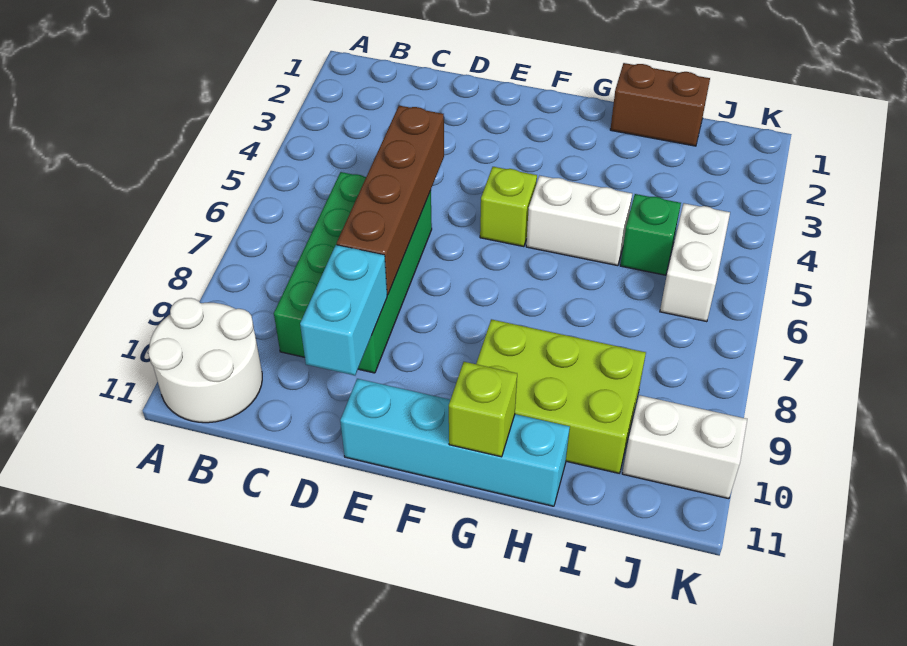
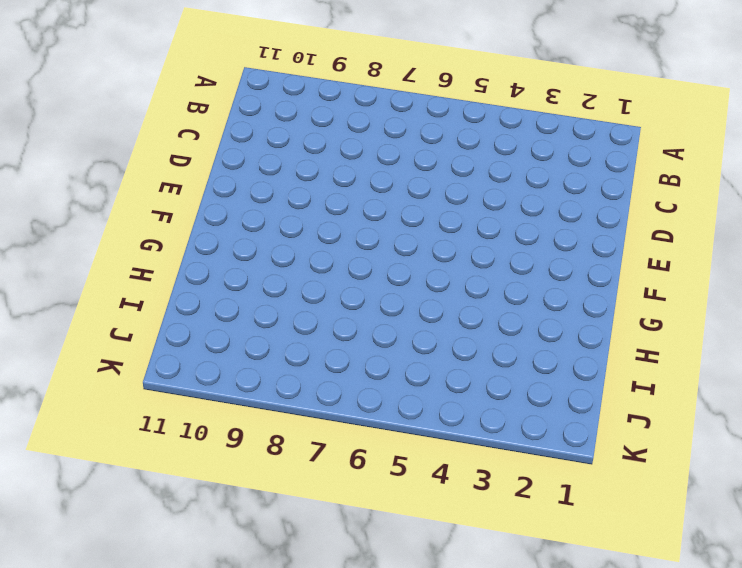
none -> white round brick A10:B11 level 1
none -> green brick C6:D9 level 1
none -> cyan brick E11:H11 level 1

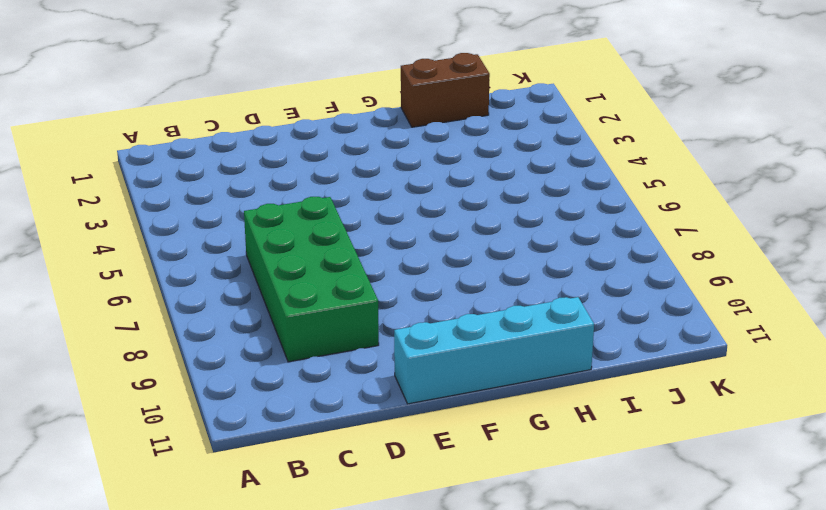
none -> white round brick A10:B11 level 1
none -> lime brick F5 level 1
none -> white brick G5:H5 level 1

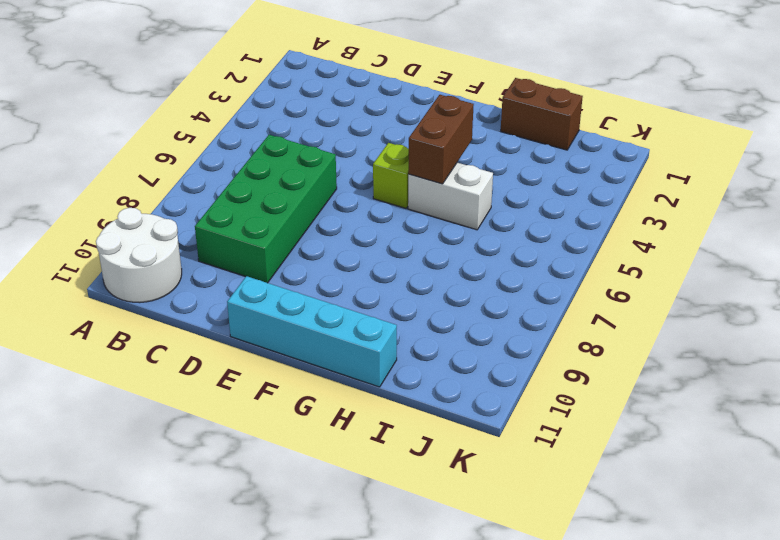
brown brick G4:G5 level 2 -> none
none -> lime brick G9:I10 level 1
none -> green brick I5 level 1
none -> white brick J5:J6 level 1

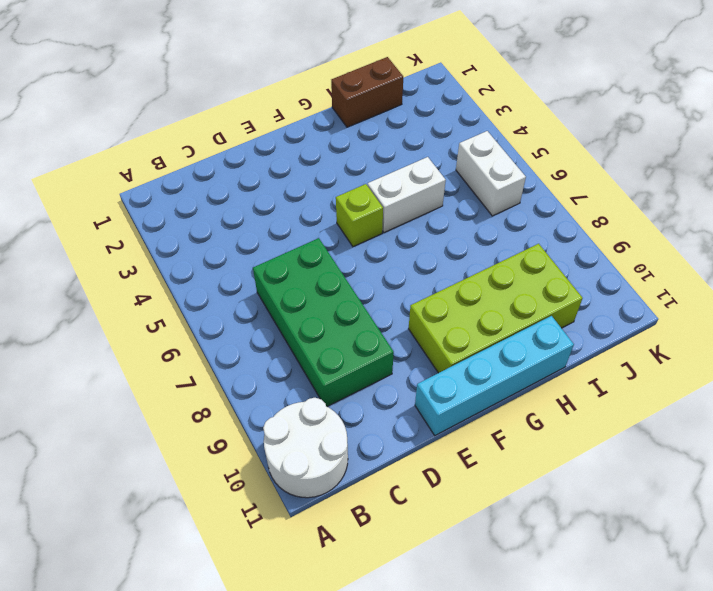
lime brick F9:I10 level 1 -> lime brick G9:I10 level 1
none -> green brick I5 level 1
none -> white brick J10:K10 level 1
none -> brown brick D5:D8 level 2

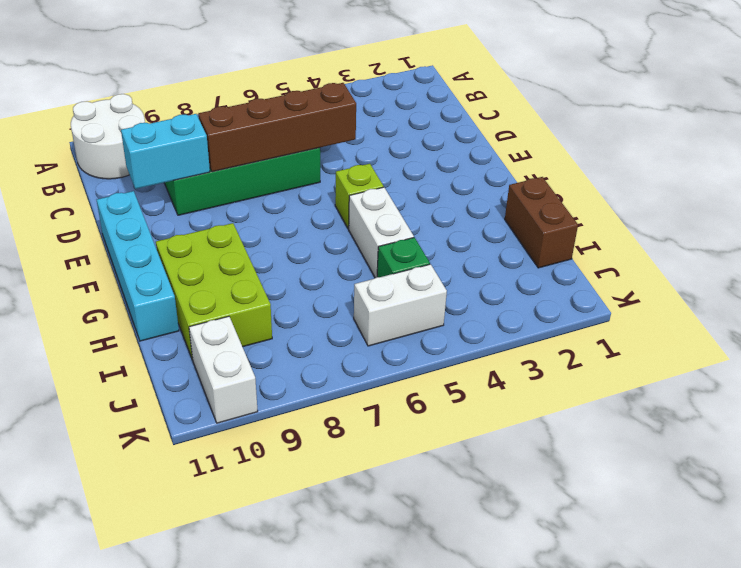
none -> lime brick G11 level 2

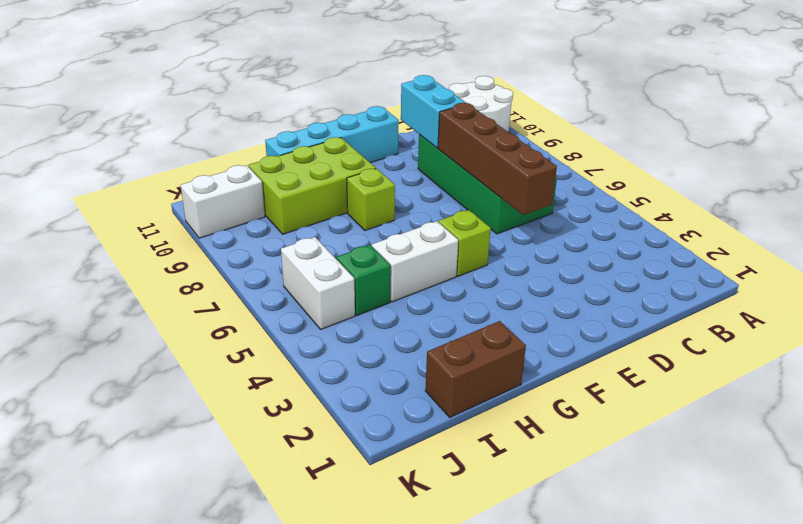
lime brick G8 level 1 -> lime brick G11 level 2

